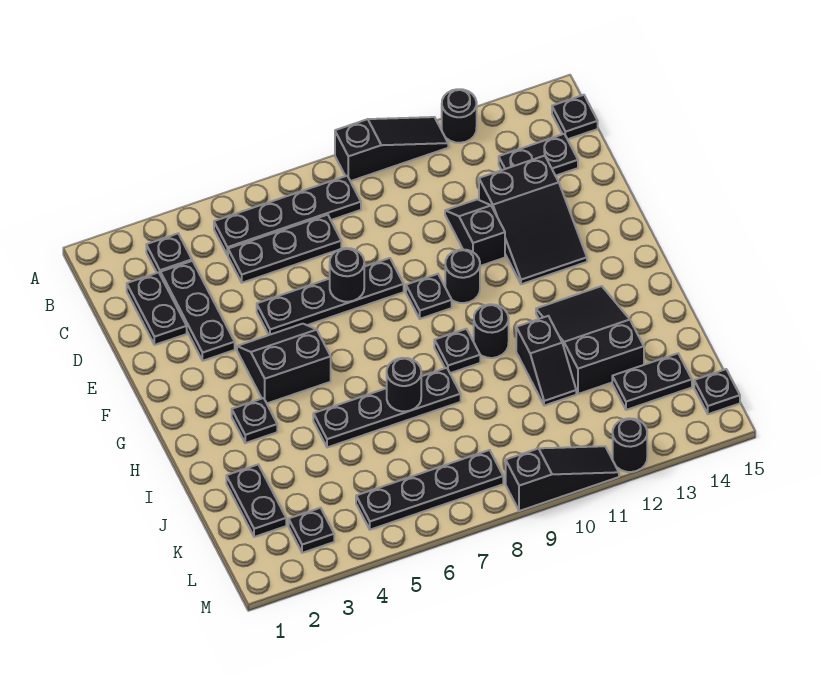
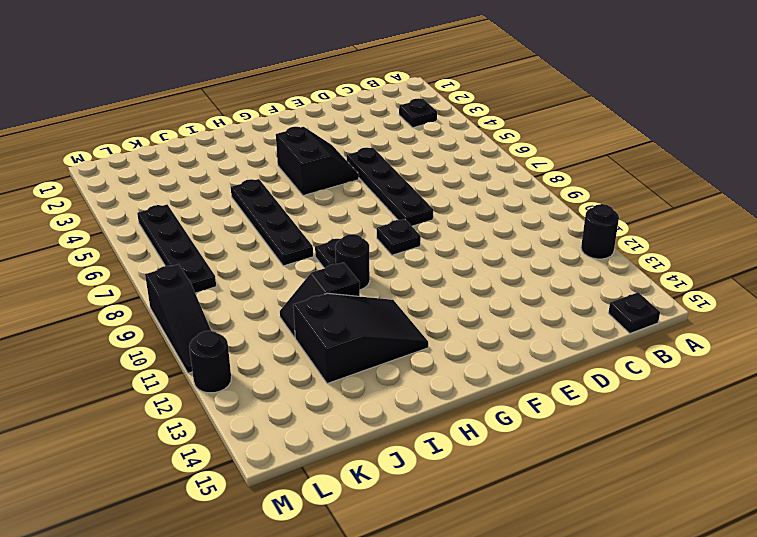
none -> black slope A9:A11 level 1 top 9
none -> black plate B5:B8 level 1
none -> black plate C2:D2 level 1
none -> black plate C3:E3 level 1

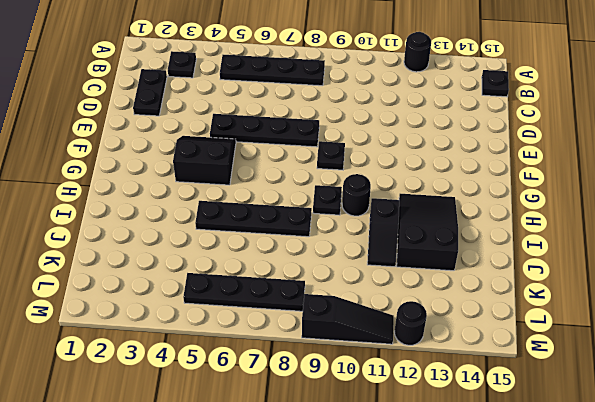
none -> black slope A9:A11 level 1 top 9
none -> black plate C3:E3 level 1
none -> black plate C5:C7 level 1
none -> black plate C13:C14 level 1

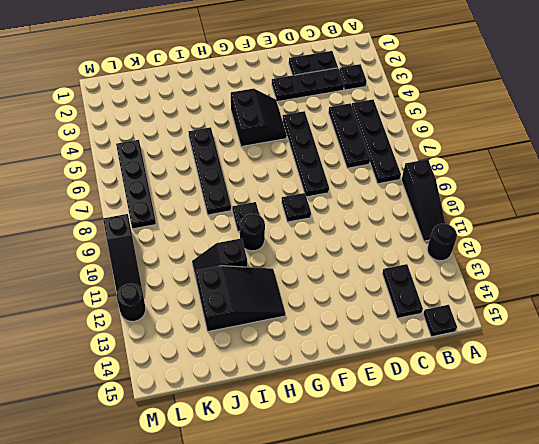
none -> black slope D11:E11 level 1 top E
none -> black slope D12:F13 level 1 top D
none -> black round brick F10 level 1
none -> black plate H3 level 1

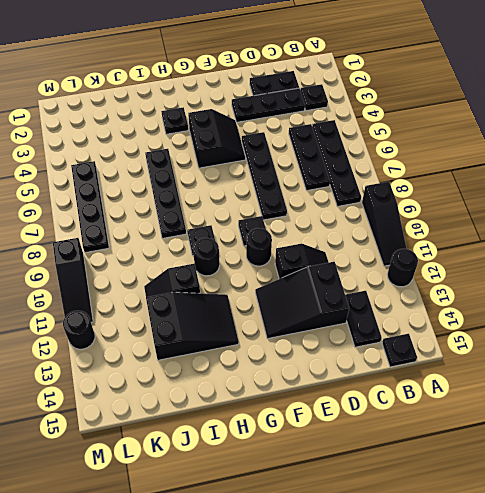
none -> black plate J2:K2 level 1
none -> black plate K13:K14 level 1
none -> black plate L3 level 1
none -> black plate L15 level 1

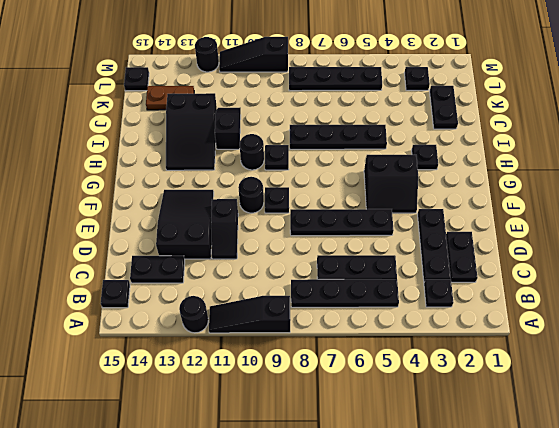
brown plate K13:K14 level 1 -> black plate K13:K14 level 1
none -> black round brick E7 level 2
none -> black round brick I7 level 2

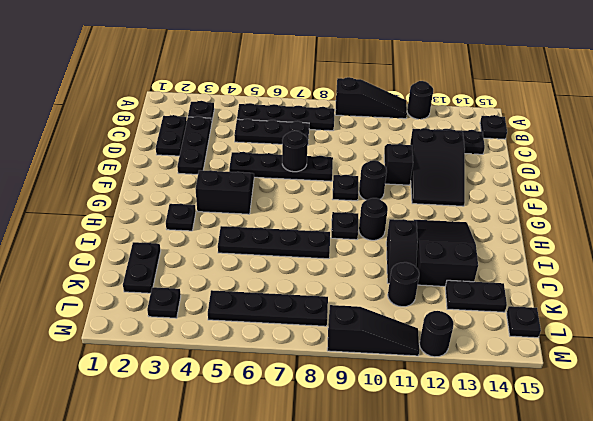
black round brick K11 level 1 -> black round brick I7 level 2

